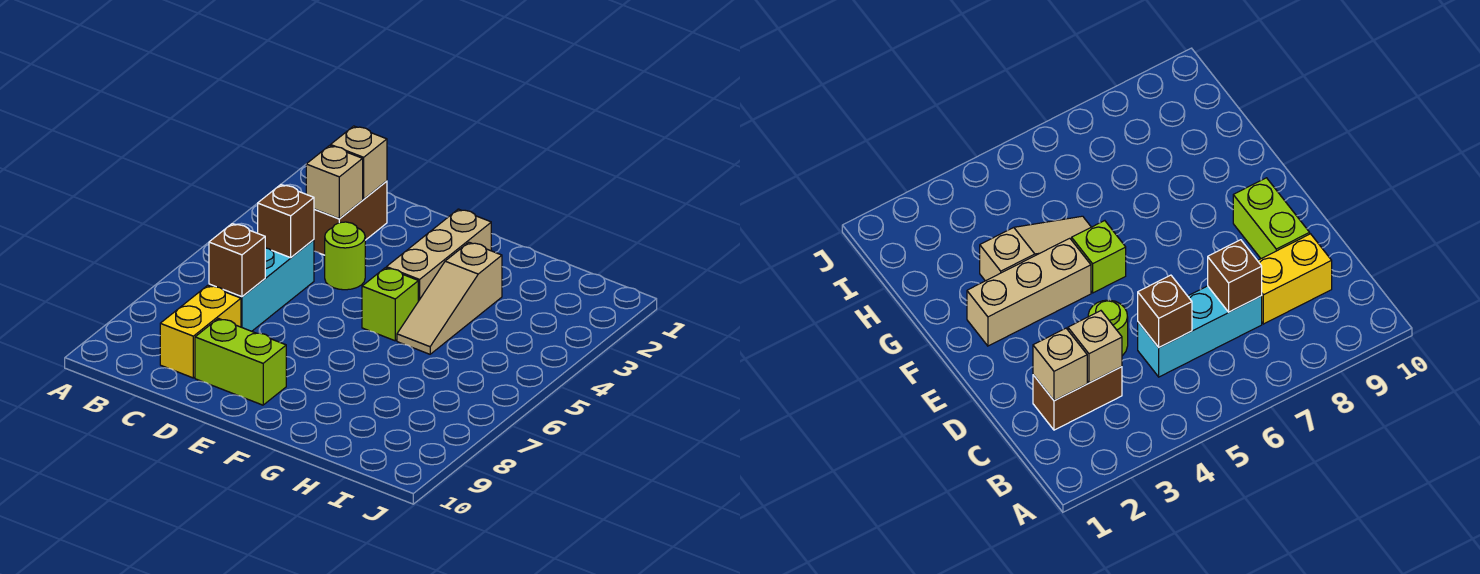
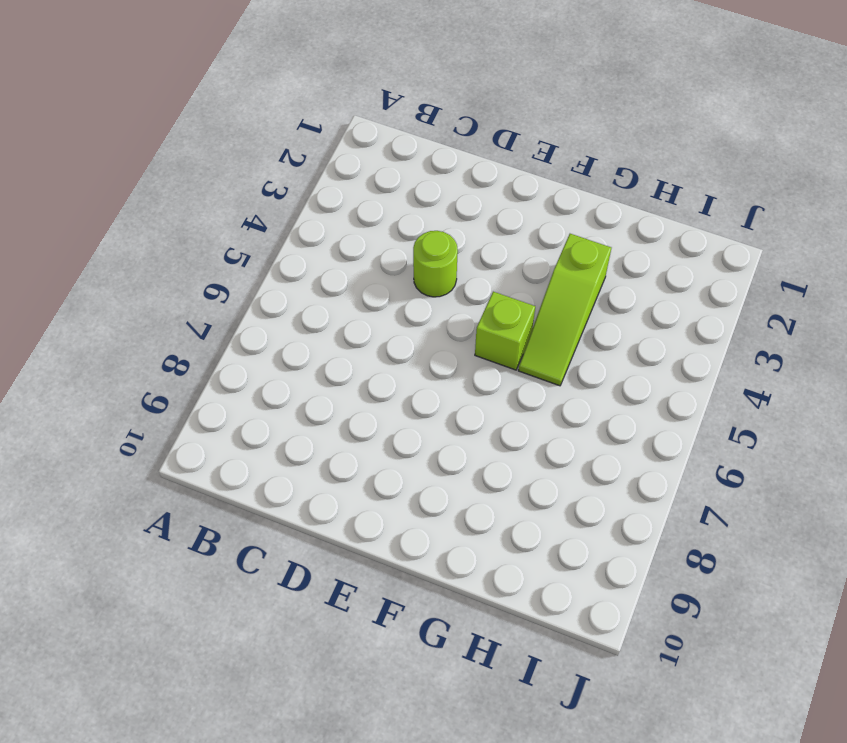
lime slope G3:G5 level 1 top 3 -> tan slope G3:G5 level 1 top 3
none -> brown brick C2:C3 level 1
none -> cyan brick C5:C7 level 1
none -> yellow brick C8:C9 level 1

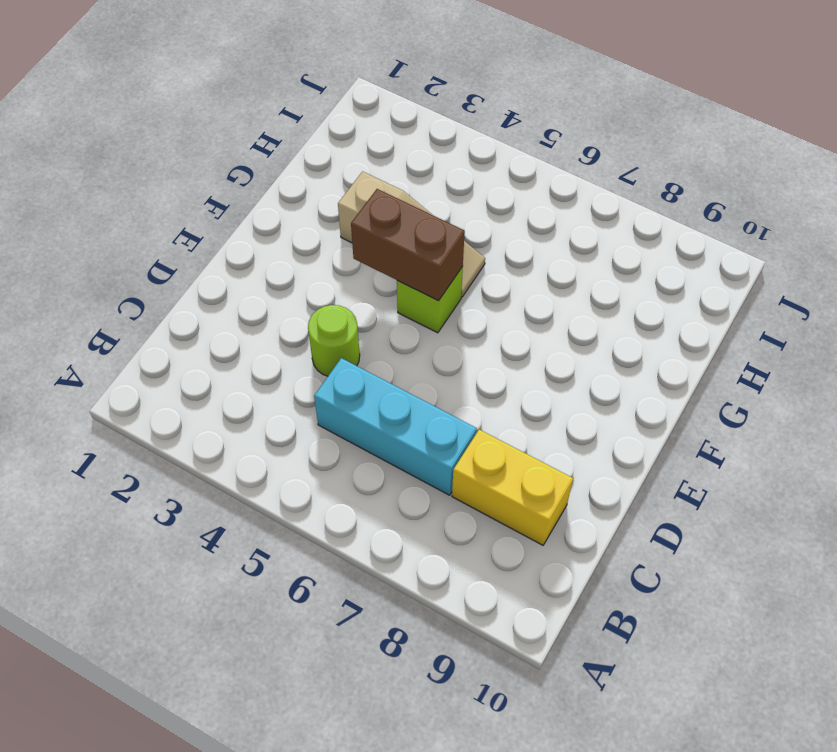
brown brick F4:F5 level 2 -> brown brick C2:C3 level 1
none -> lime brick D9:E9 level 1
none -> tan brick F2:F4 level 1
none -> tan brick C2 level 2

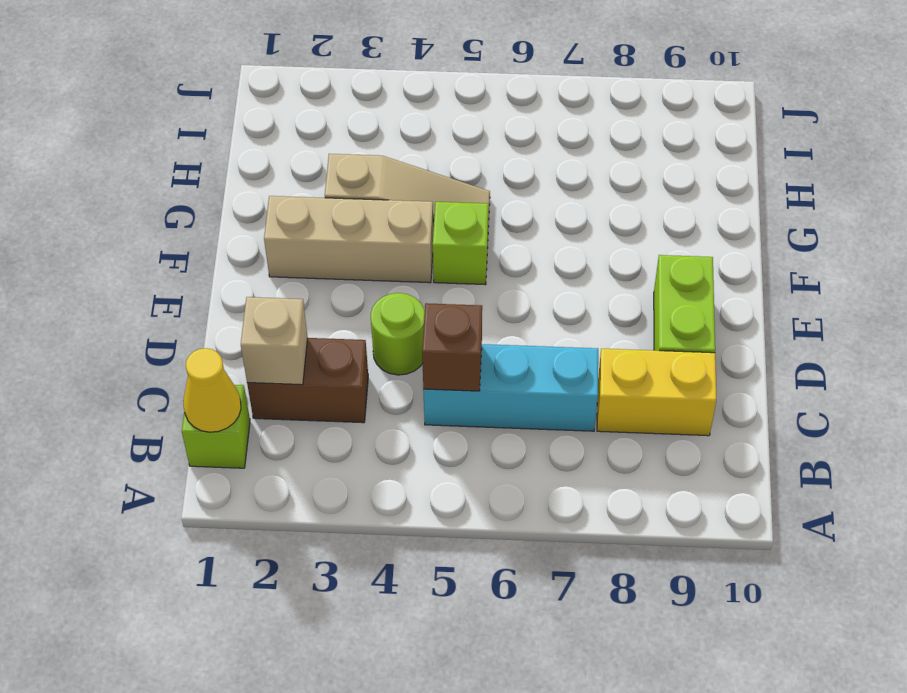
lime brick B1 level 1 -> none
yellow cone B1 level 2 -> none
none -> tan brick C3 level 2
none -> brown brick C7 level 2

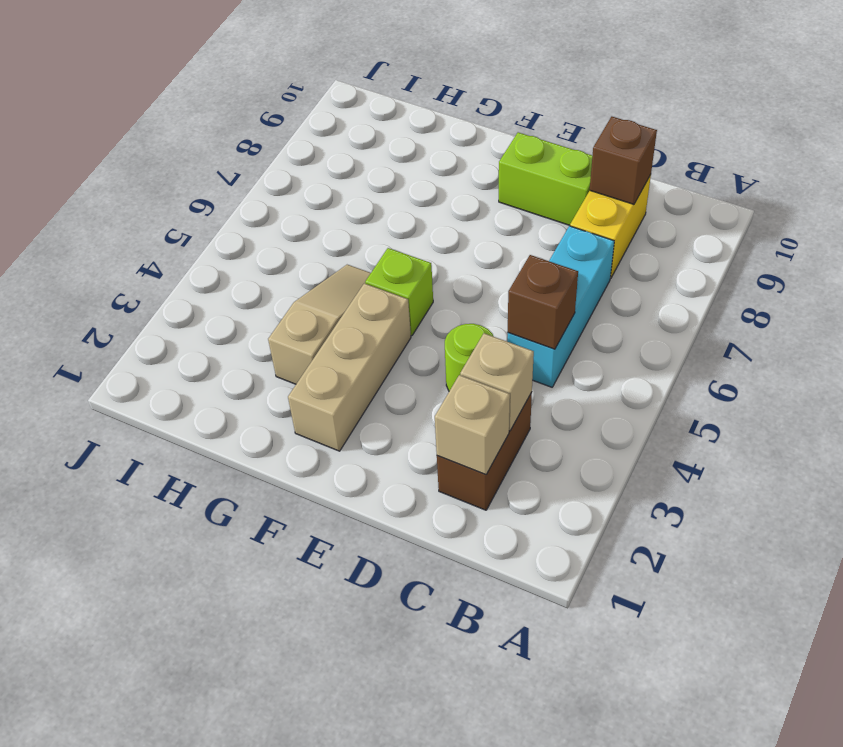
brown brick C9 level 2 -> brown brick C7 level 2

